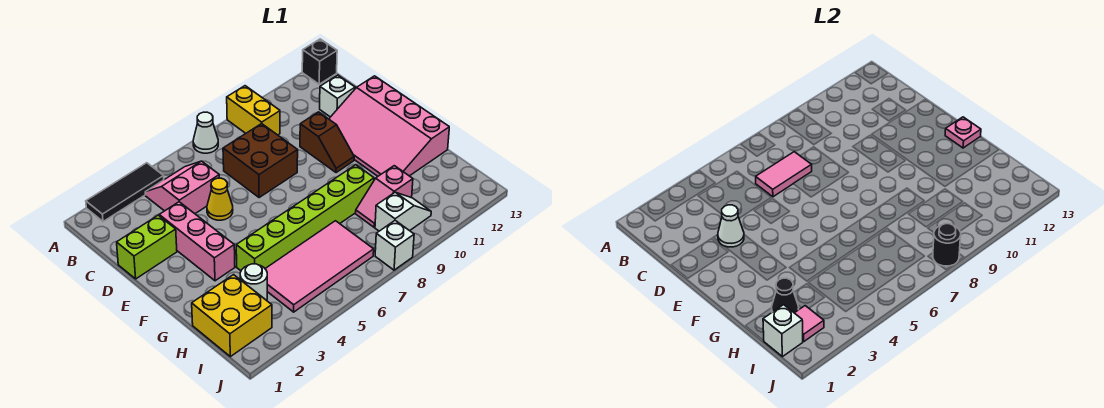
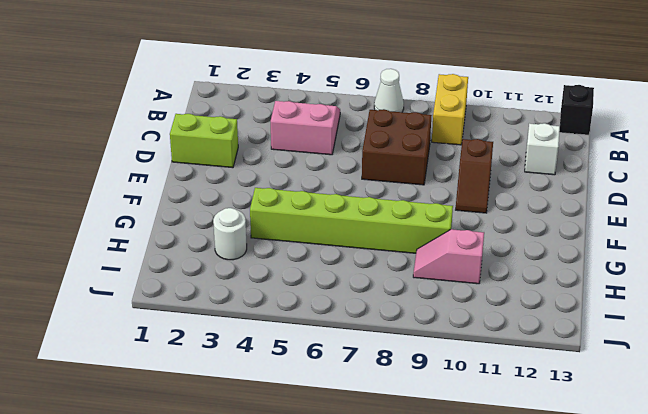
none -> black tile A2:A4 level 1
none -> pink brick D3:F3 level 1
none -> yellow cone D5 level 1

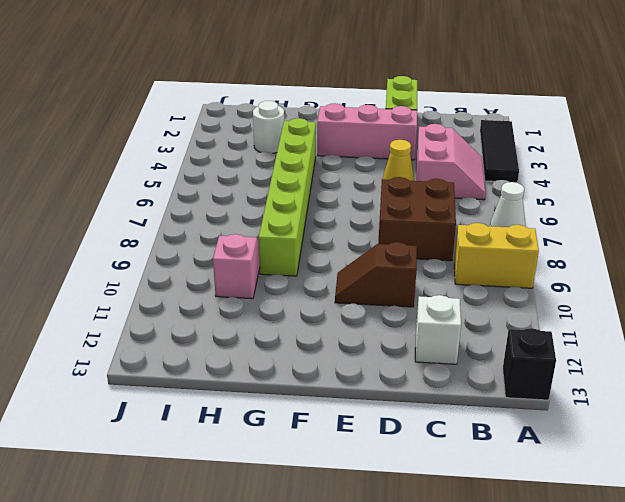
none -> pink slope D11:G13 level 1 top 13
none -> yellow brick H1:I2 level 1
none -> pink tile H4:I7 level 1

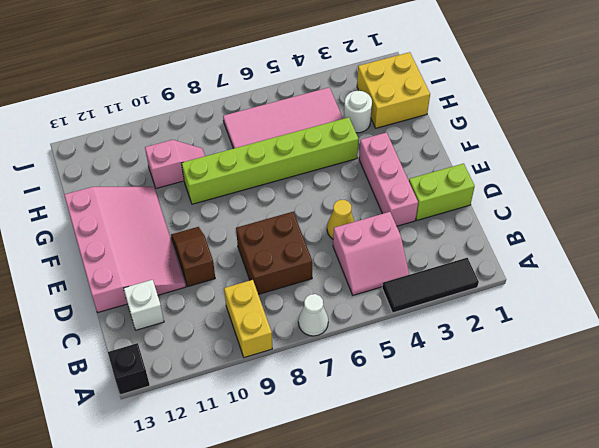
none -> white slope I9:I10 level 1 top 9
none -> white brick J8 level 1
none -> pink tile C6:C7 level 2

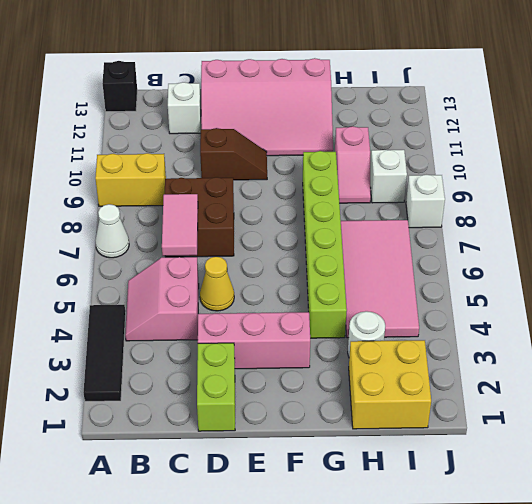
none -> white cone D3 level 2
none -> pink plate F13 level 2
none -> black cone H2 level 2

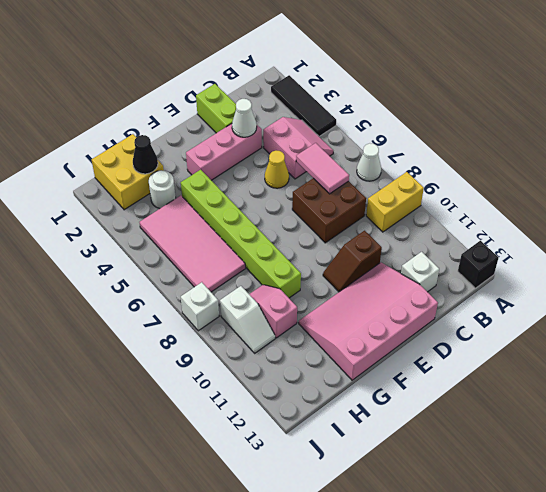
none -> pink plate F13 level 2
none -> white brick I1 level 2
none -> pink tile I2 level 2

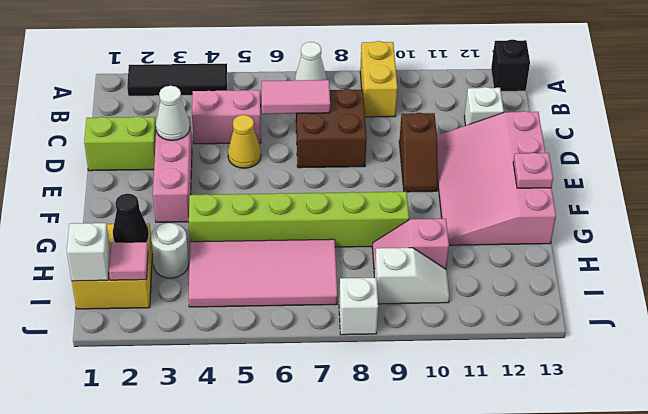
none -> black round brick J8 level 2

